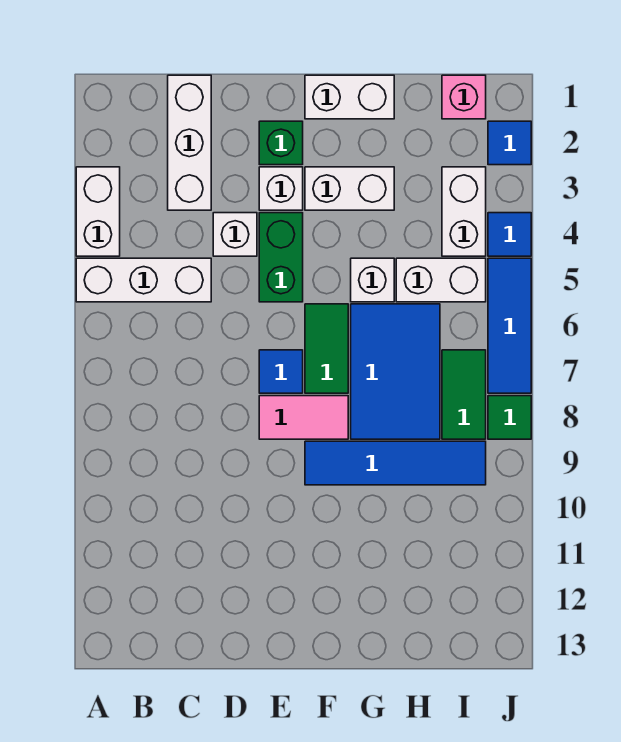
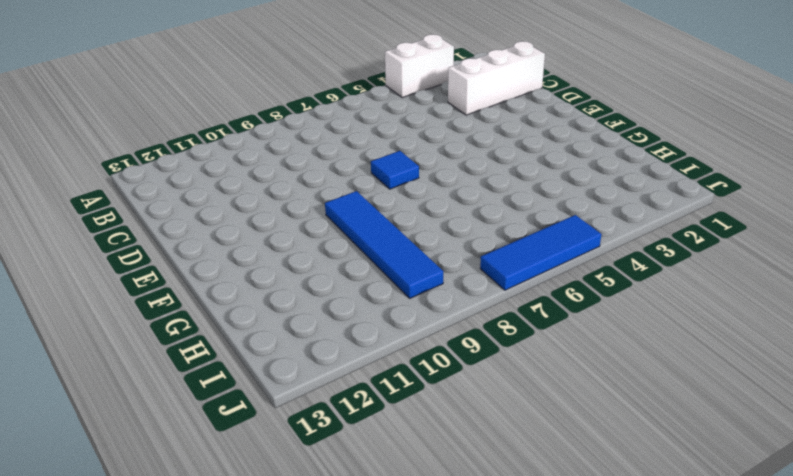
none -> white brick A5:C5 level 1
none -> white brick D4 level 1
none -> green brick E2 level 1

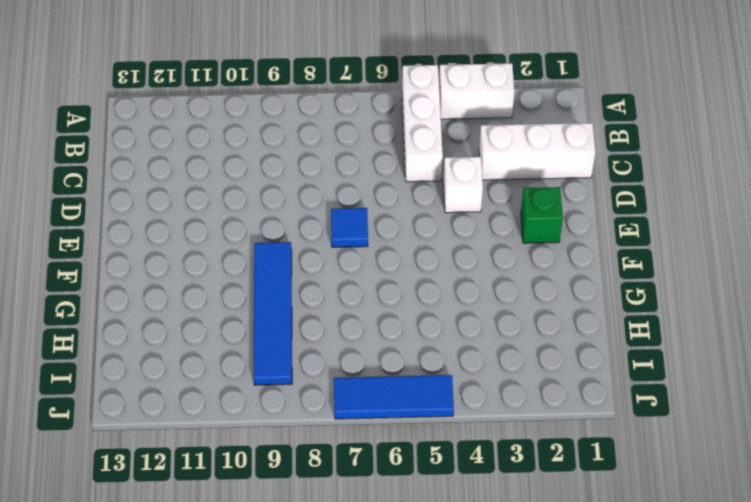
none -> white brick E3 level 1
none -> green brick E4:E5 level 1
none -> pink tile E8:F8 level 1

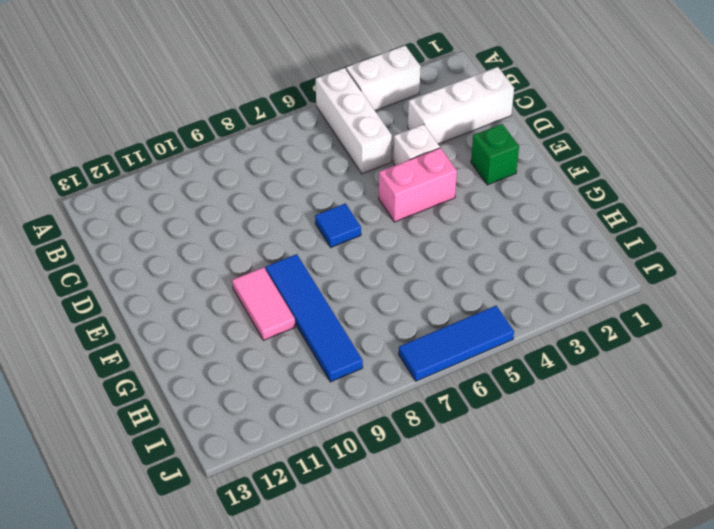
pink brick E4:E5 level 1 -> green brick E4:E5 level 1
pink tile F10:G10 level 1 -> pink tile E8:F8 level 1
none -> white brick E3 level 1
none -> white brick F1:G1 level 1
none -> white brick F3:G3 level 1

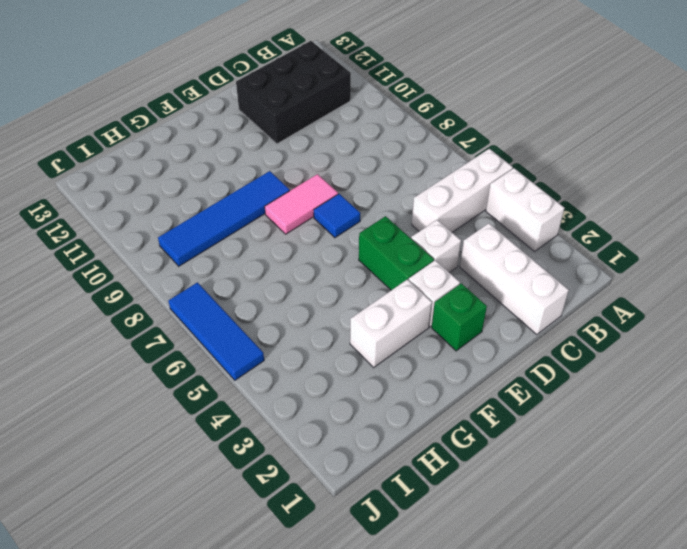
black brick B11:D12 level 1 -> none
none -> white brick F1:G1 level 1
none -> green tile F6:F7 level 1
none -> white brick G5 level 1

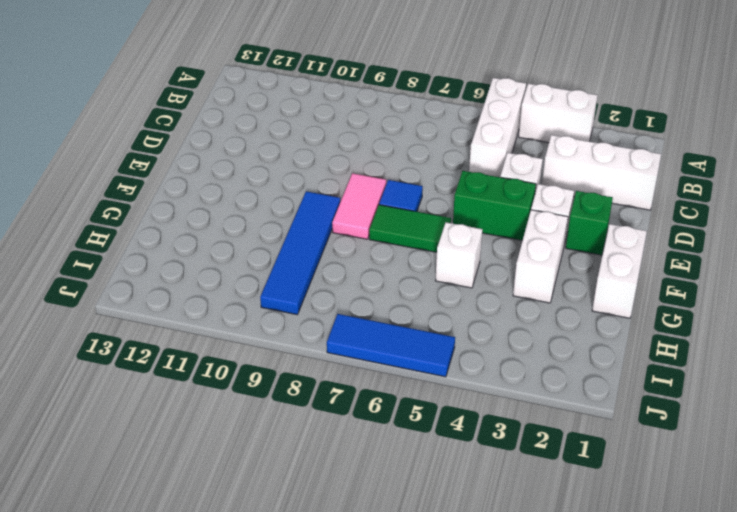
none -> blue tile G6:H8 level 1
none -> white brick H5:I5 level 1
none -> pink brick I1 level 1

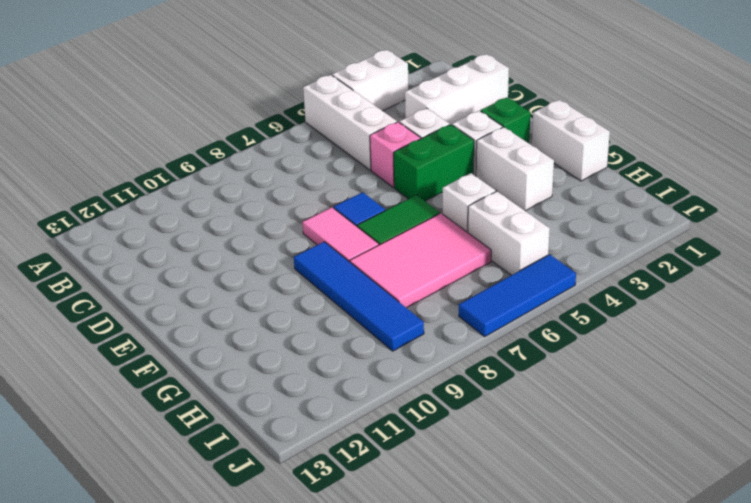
pink brick D5 level 1 -> pink brick I1 level 1
pink tile G6:H8 level 1 -> blue tile G6:H8 level 1
none -> white brick I3:I4 level 1
none -> green tile I7:I8 level 1
none -> blue tile J2 level 1

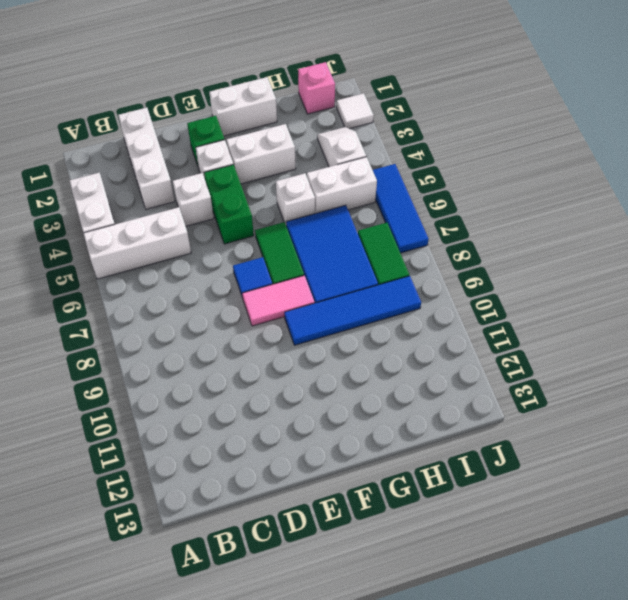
white slope I3:I4 level 1 top 4 -> white brick I3:I4 level 1
white tile J2 level 1 -> blue tile J2 level 1
none -> blue tile J4 level 1
none -> green tile J8 level 1

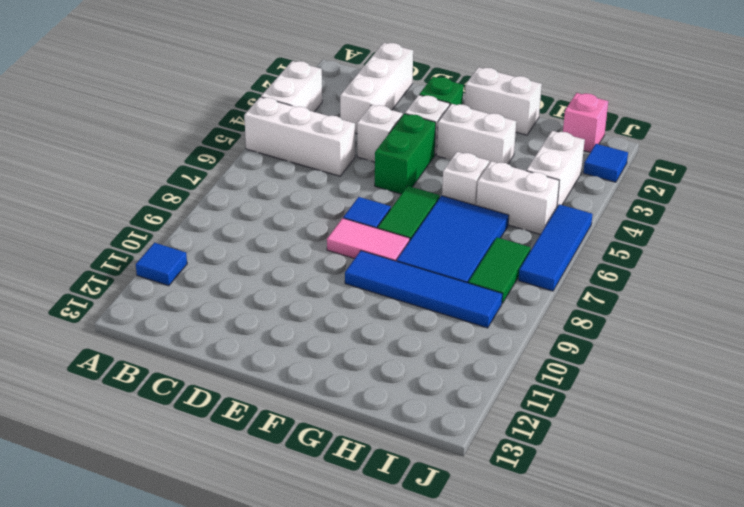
blue tile A11 level 1 -> blue tile J4 level 1
none -> green tile J8 level 1

